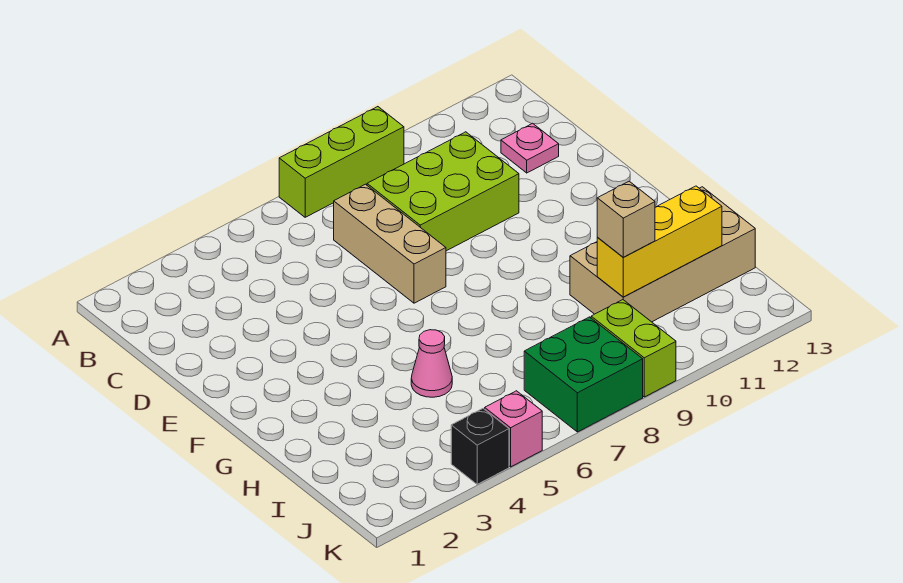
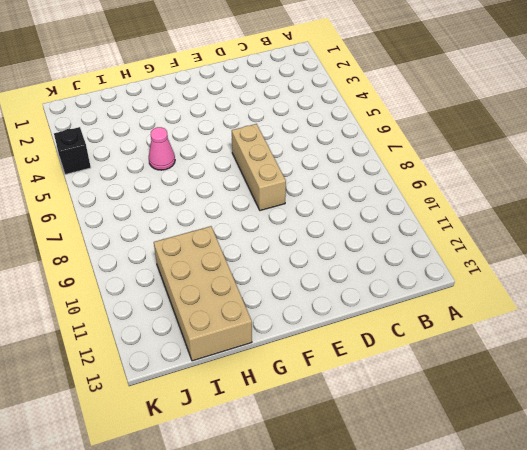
tan brick E6:E8 level 1 -> tan brick C7:E7 level 1
none -> lime brick A7:A9 level 1
none -> lime brick C8:D10 level 1
none -> pink plate C12 level 1

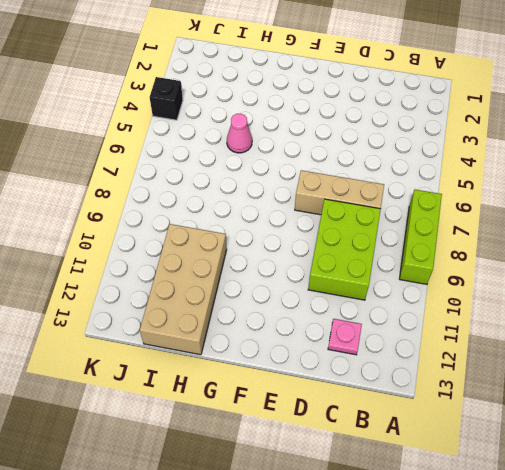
none -> green brick J7:K8 level 1
none -> lime brick J9:K9 level 1
none -> pink brick K5 level 1

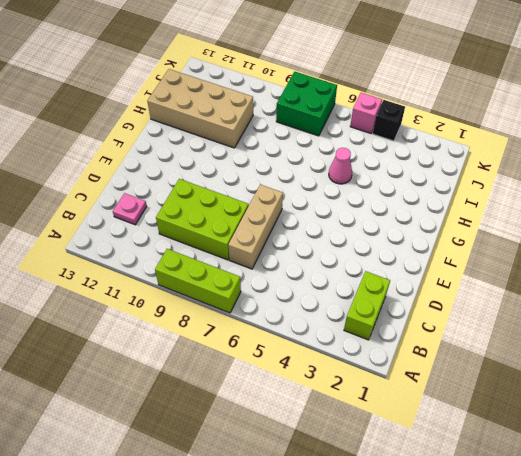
lime brick B2:C2 level 1 -> lime brick J9:K9 level 1
none -> yellow brick I10:I12 level 2
none -> tan brick I10 level 3

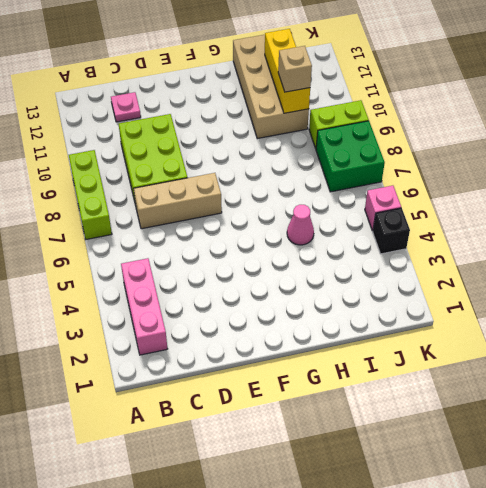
pink brick B2:B4 level 1 -> none

